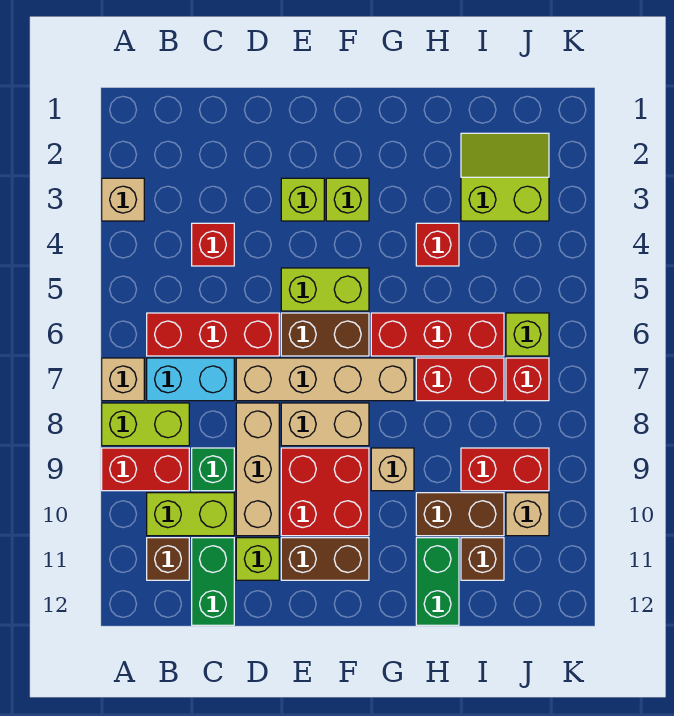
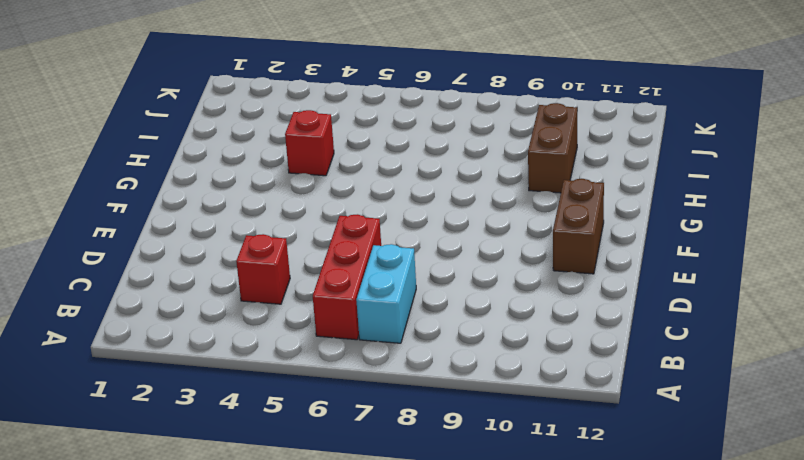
none -> tan brick A3 level 1
none -> tan brick A7 level 1
none -> lime brick A8:B8 level 1
none -> red brick A9:B9 level 1

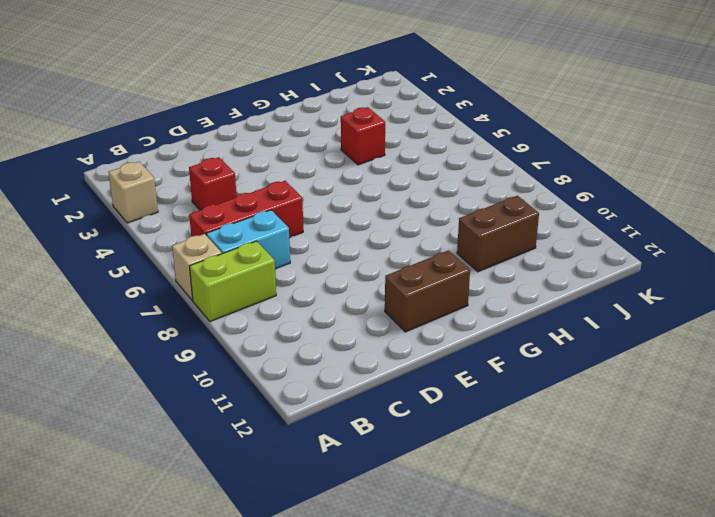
none -> red brick A9:B9 level 1
none -> lime brick B10:C10 level 1
none -> brown brick B11 level 1
none -> green brick C9 level 1

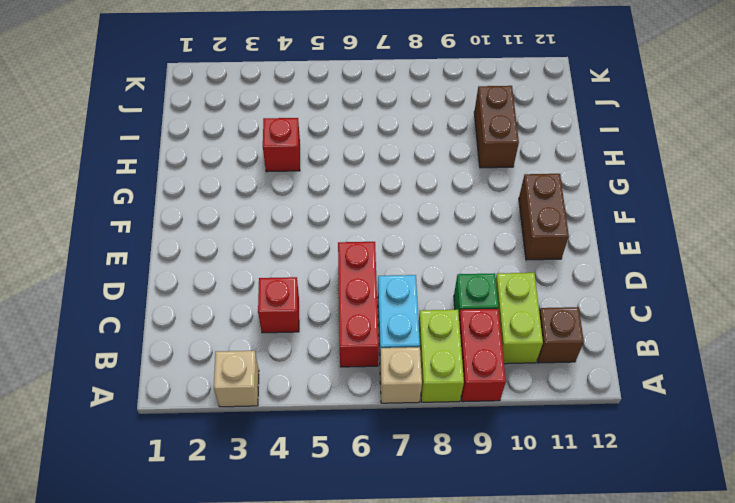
none -> green brick C11:C12 level 1
none -> tan brick D7:G7 level 1
none -> tan brick D8:D10 level 1
none -> lime brick D11 level 1

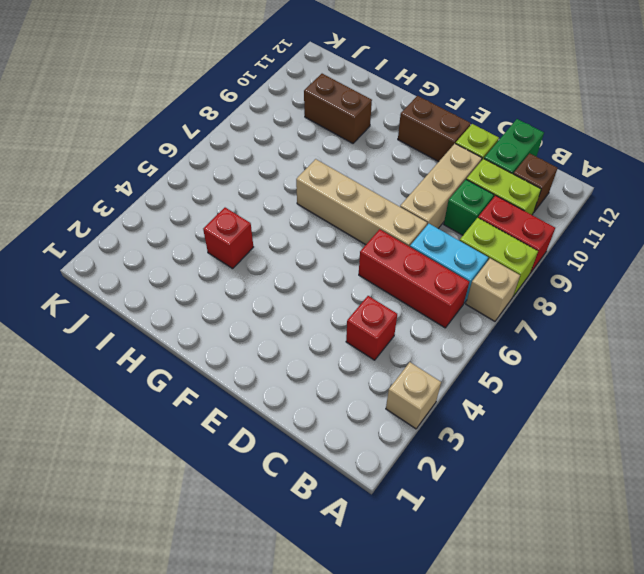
none -> lime brick E3 level 1
none -> lime brick E5:F5 level 1
none -> brown brick E6:F6 level 1
none -> tan brick E8:F8 level 1

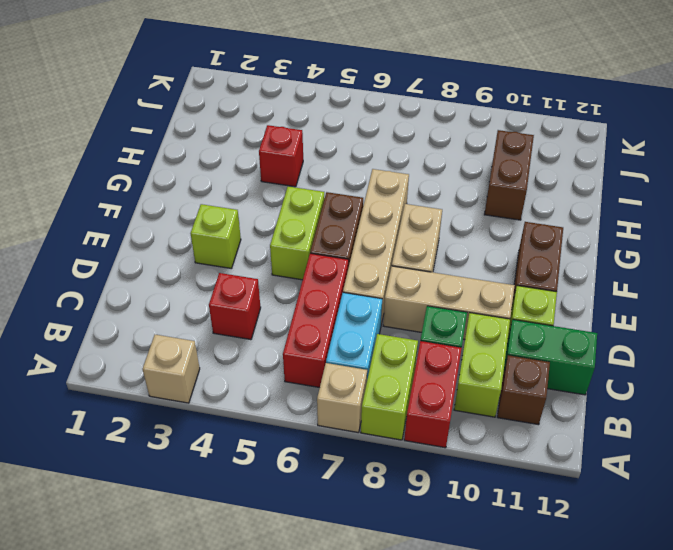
none -> red brick E9:F10 level 1
none -> lime brick F3 level 1
none -> red brick G6:I6 level 1
none -> tan brick G9 level 1

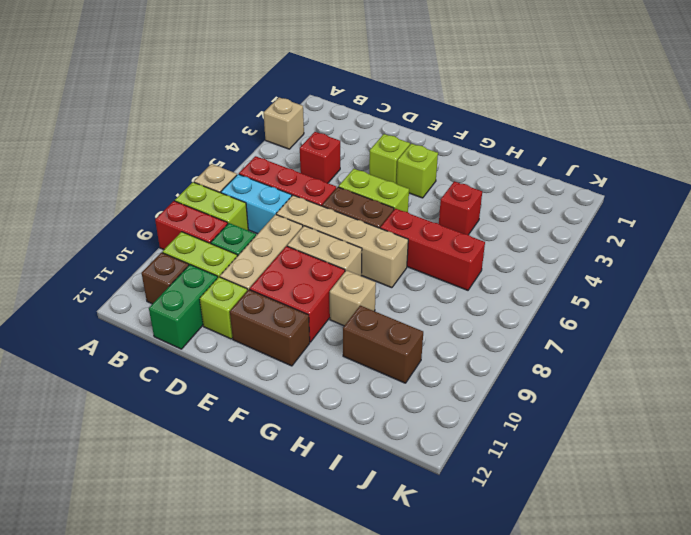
none -> red brick H7:I7 level 1
none -> green brick H11:H12 level 1
none -> lime slope I2:J3 level 1 top 3
none -> red brick I9:J9 level 1

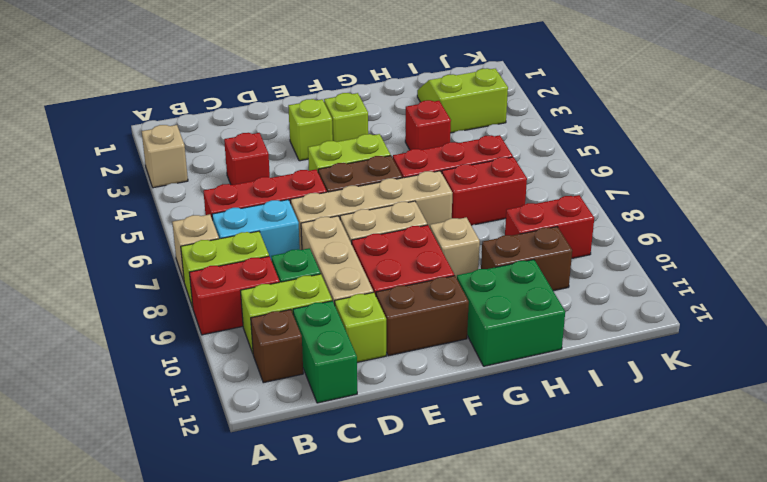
green brick G11:H12 level 1 -> green brick H11:H12 level 1
none -> brown brick I11 level 1
none -> lime brick J6 level 1
none -> red brick J7 level 1
none -> tan brick J10 level 1

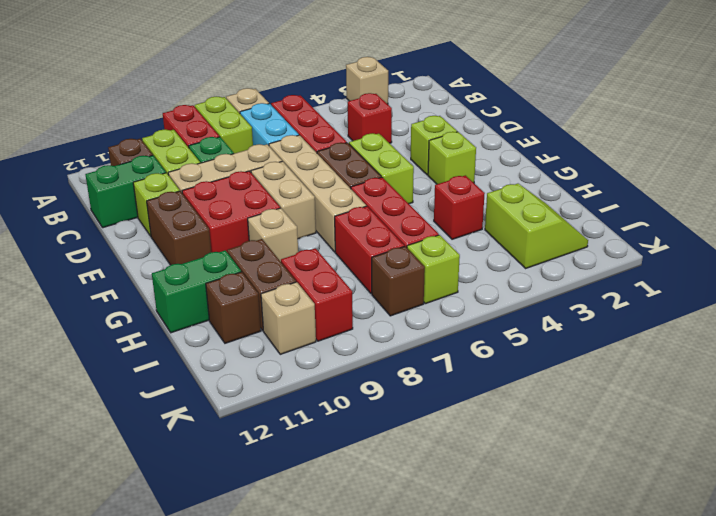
brown brick J7 level 1 -> red brick J7 level 1

